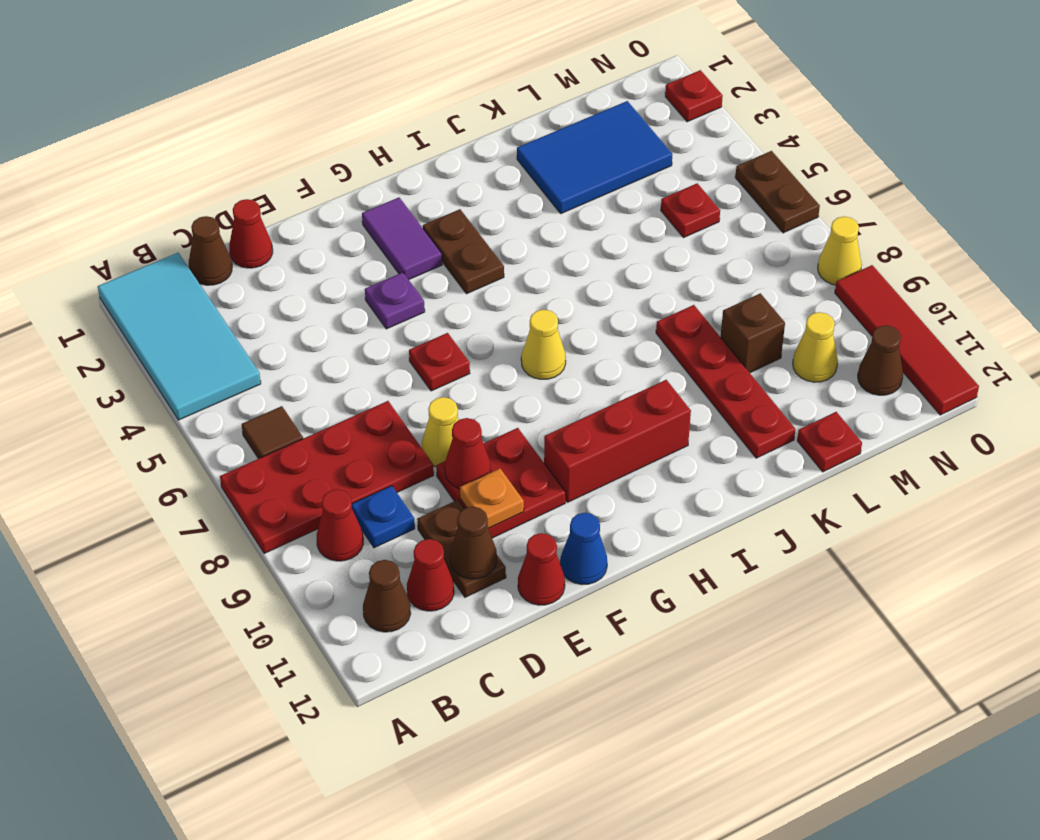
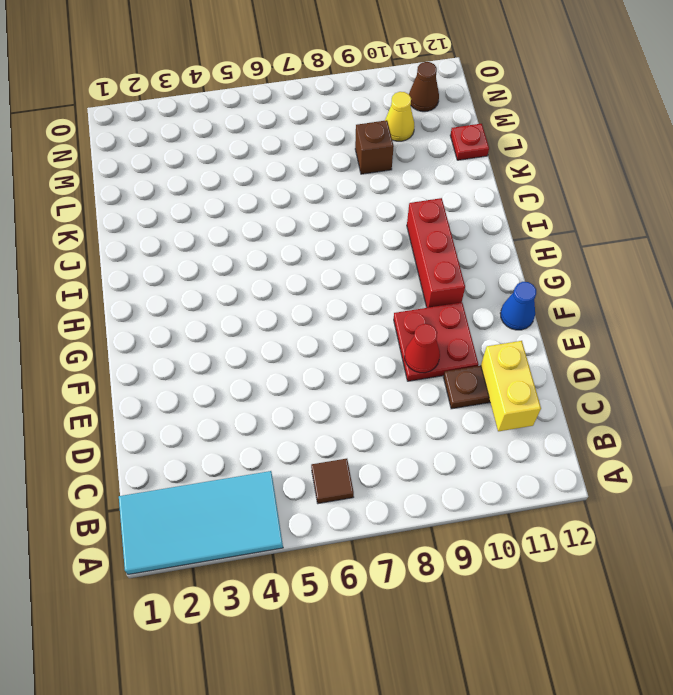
yellow brick C11:D11 level 2 -> brown cone D11 level 2
none -> red plate A7:D8 level 1
none -> red cone B9 level 1
none -> brown cone B11 level 1
none -> brown cone C1 level 1

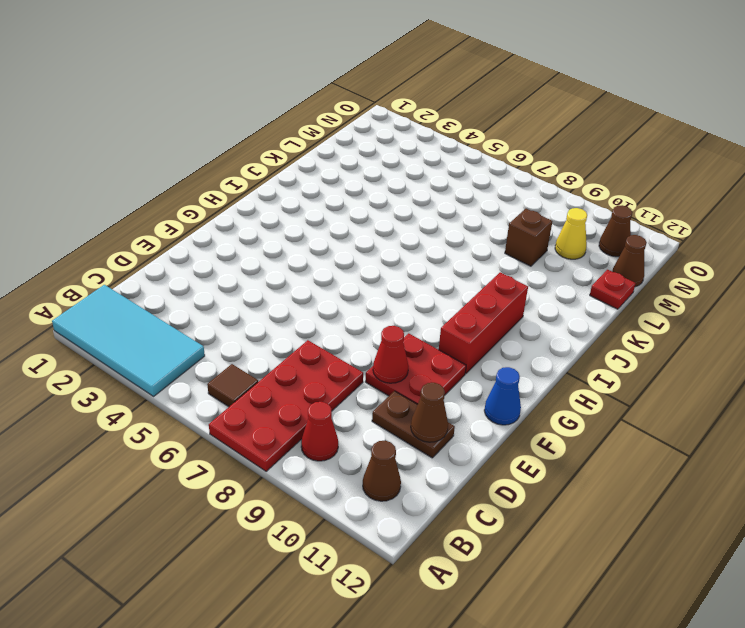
brown cone M12 level 1 -> brown cone C1 level 1
none -> blue plate C9 level 1
none -> red cone C11 level 1
none -> red cone D1 level 1
none -> yellow cone E8 level 1

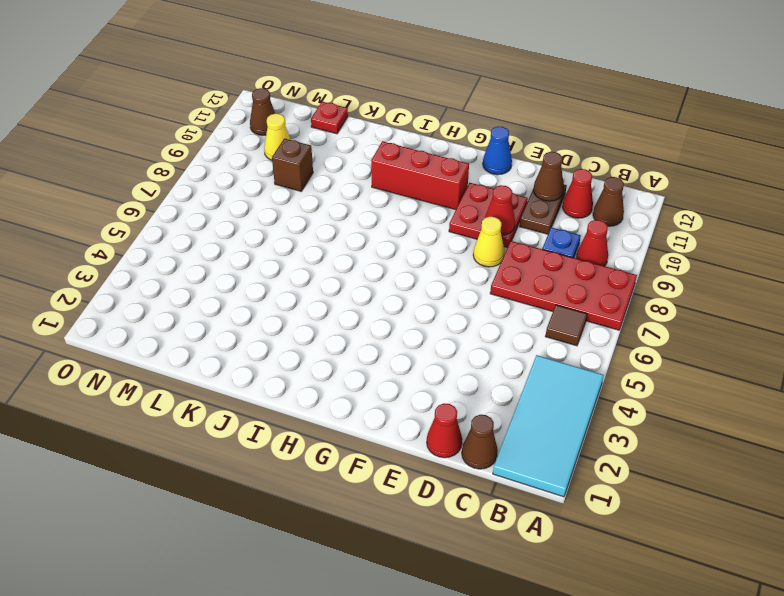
none -> red cone E12 level 1
none -> purple plate F4 level 1
none -> red plate F6 level 1
none -> purple tile G2:G3 level 1

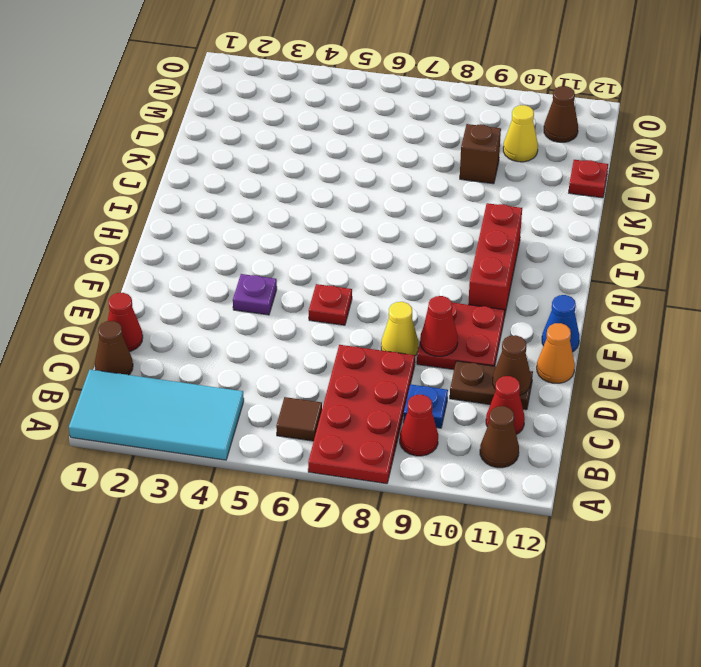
orange cone E12 level 1 -> red cone E12 level 1
none -> purple tile G2:G3 level 1
none -> brown plate H3:H4 level 1
none -> yellow cone H7 level 1
none -> blue tile K2:M3 level 1

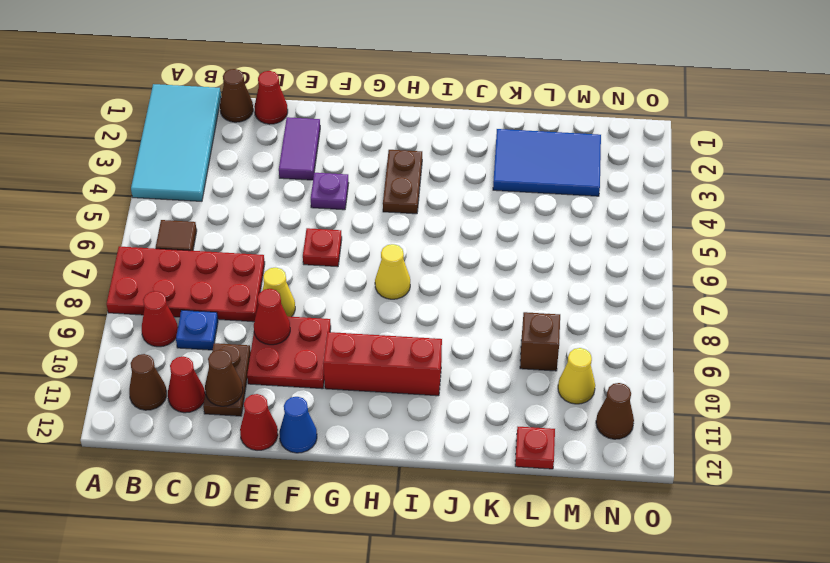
purple tile E2:E3 level 1 -> purple tile G2:G3 level 1
none -> red plate K8:K11 level 1
none -> red plate M5 level 1
none -> red plate O2 level 1
none -> brown plate O5:O6 level 1

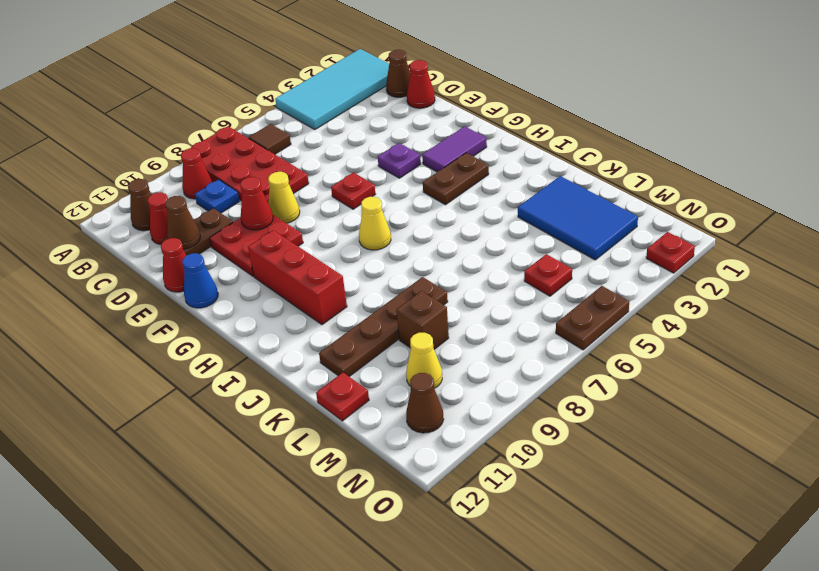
brown plate K8:K11 level 1 -> red plate K8:K11 level 1
none -> yellow cone O8 level 1
none -> red tile O9:O12 level 1
none -> orange plate E10 level 2

